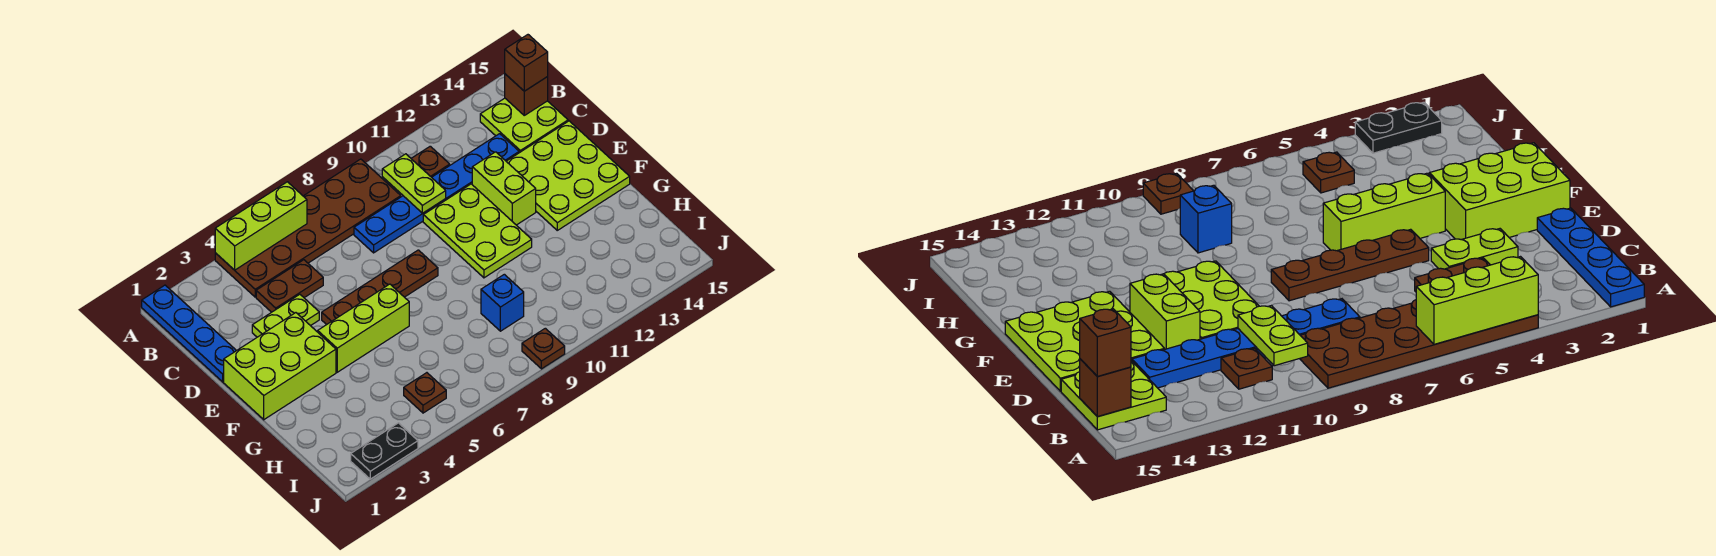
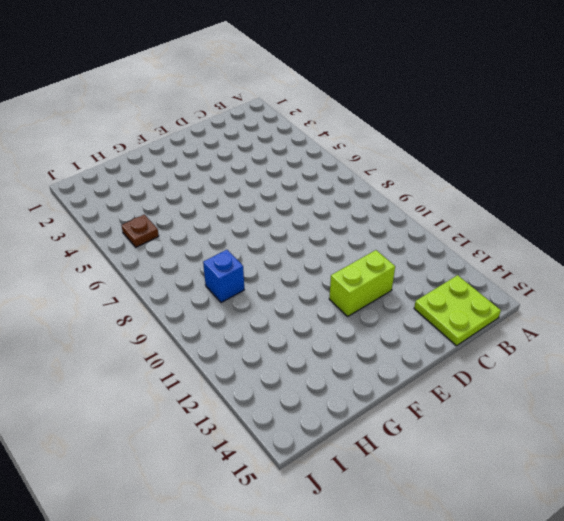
none -> blue plate A1:D1 level 1
none -> brown plate A4:B9 level 1
none -> brown plate B11 level 1

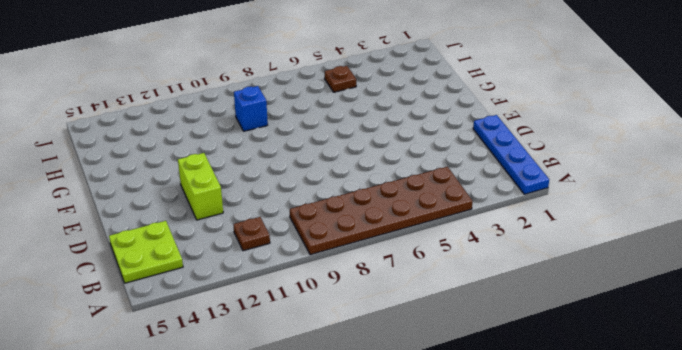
none -> brown plate C4:C5 level 1
none -> blue plate C8:C13 level 1
none -> lime plate D3:D4 level 1

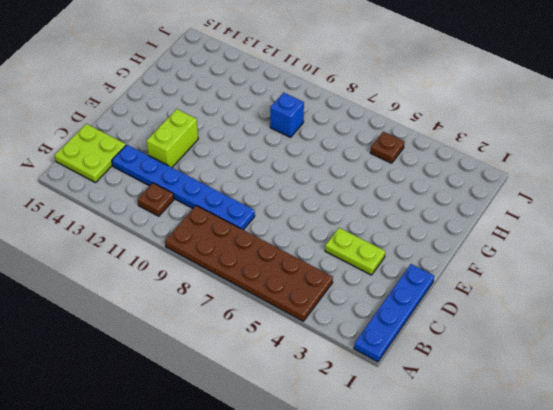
none -> brown plate C4:C5 level 1
none -> lime plate D10:F11 level 1
none -> lime plate D13:F15 level 1

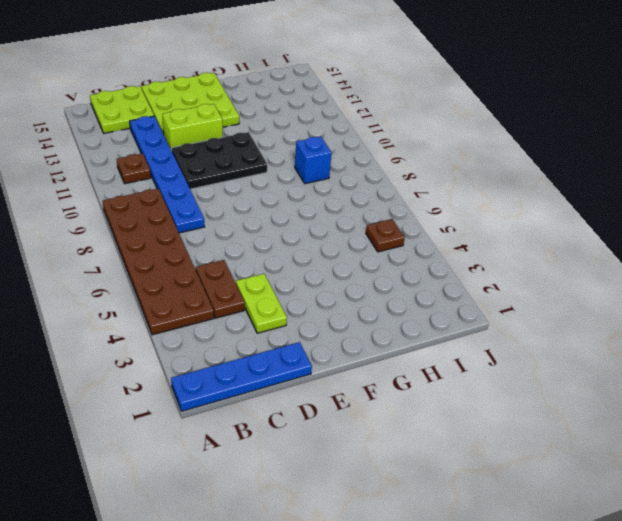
black plate D10:F11 level 1 -> lime plate D10:F11 level 1
none -> lime brick E1:F3 level 1
none -> brown plate E5:E8 level 1
none -> lime brick F4:F6 level 1

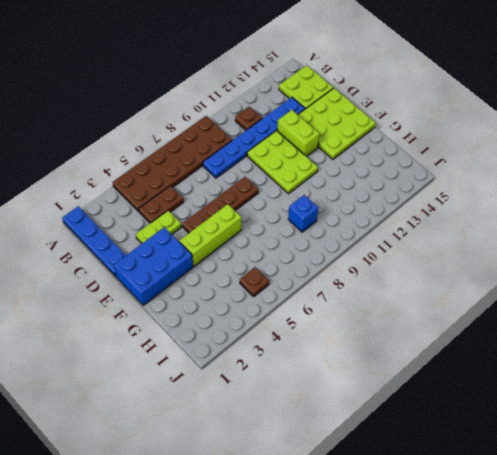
blue brick E1:F3 level 1 -> lime brick E1:F3 level 1
none -> black plate J2:J3 level 1
none -> brown plate J9 level 1
none -> lime brick A4:A6 level 2

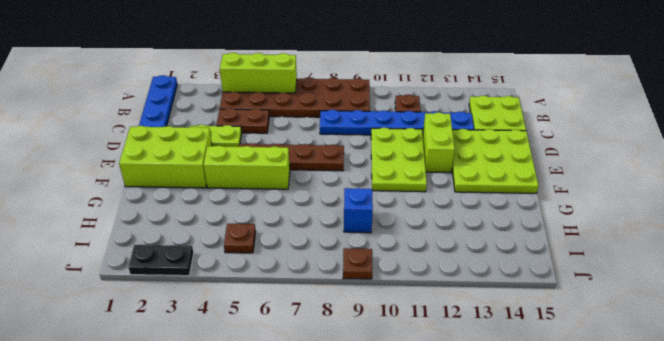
none -> lime plate B10:C10 level 2
none -> brown brick B15 level 2
none -> brown brick B15 level 3

